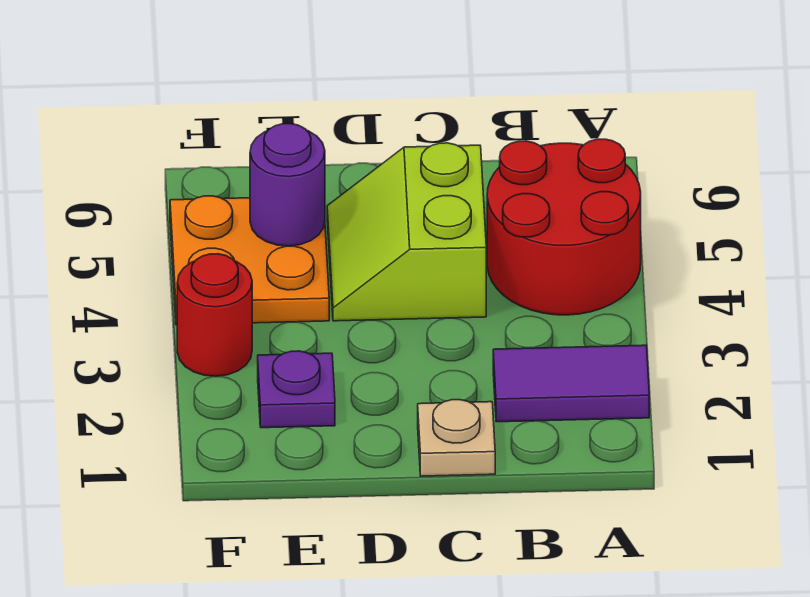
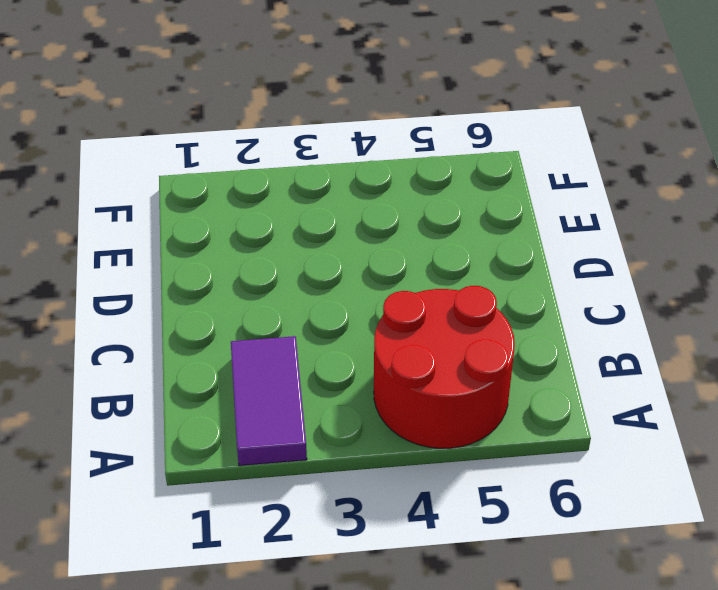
none -> tan plate C1 level 1
none -> lime slope C4:D5 level 1 top C

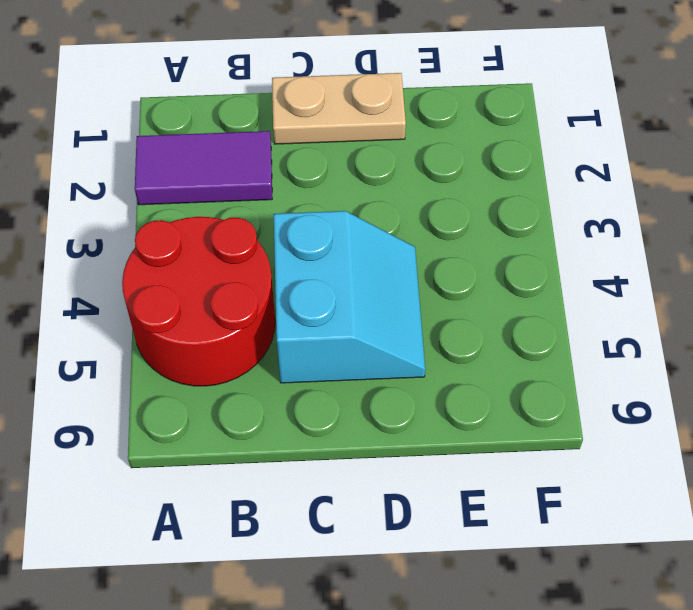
tan plate C1:D1 level 1 -> tan plate C1 level 1
cyan slope C4:D5 level 1 top C -> lime slope C4:D5 level 1 top C
none -> purple plate E2 level 1
none -> orange plate E4:F5 level 1

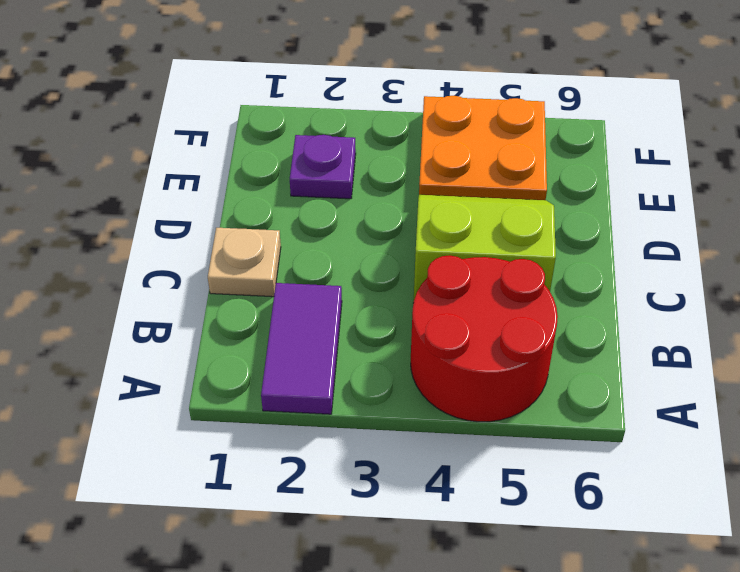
none -> red round brick F3 level 1
none -> purple round brick E5 level 2

